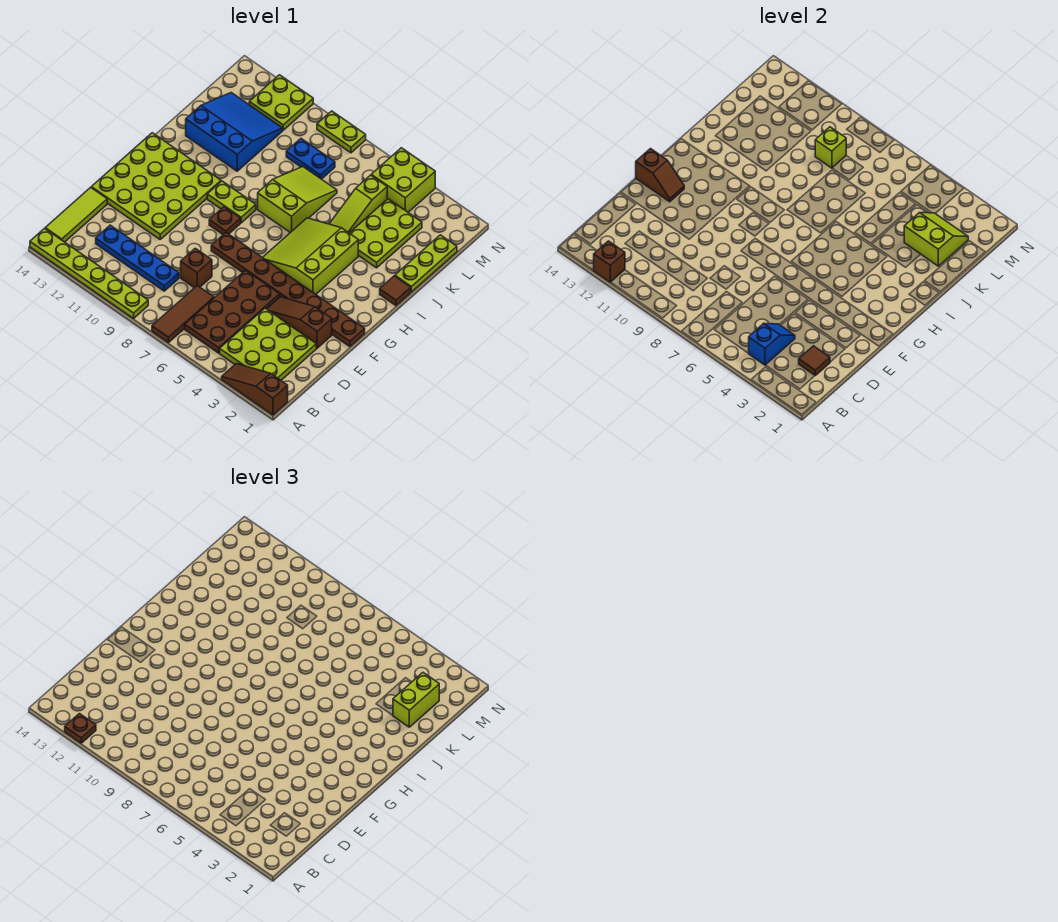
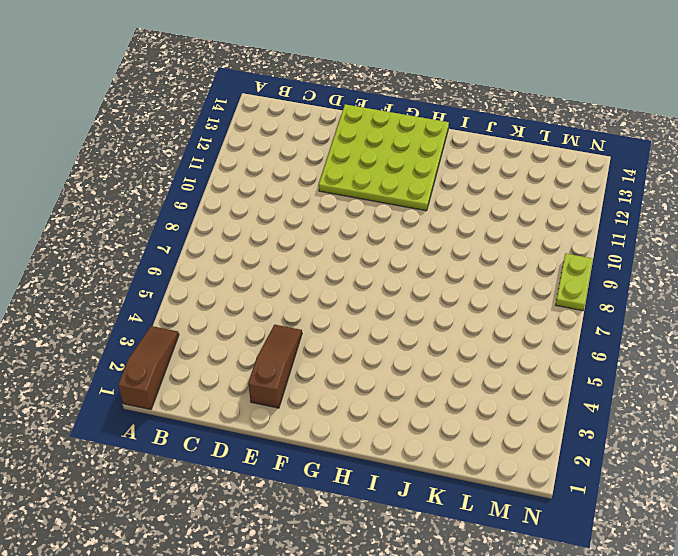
none -> brown tile A7:C7 level 1
none -> lime plate A9:A14 level 1
none -> lime plate B2:D4 level 1
none -> brown plate B5:E6 level 1

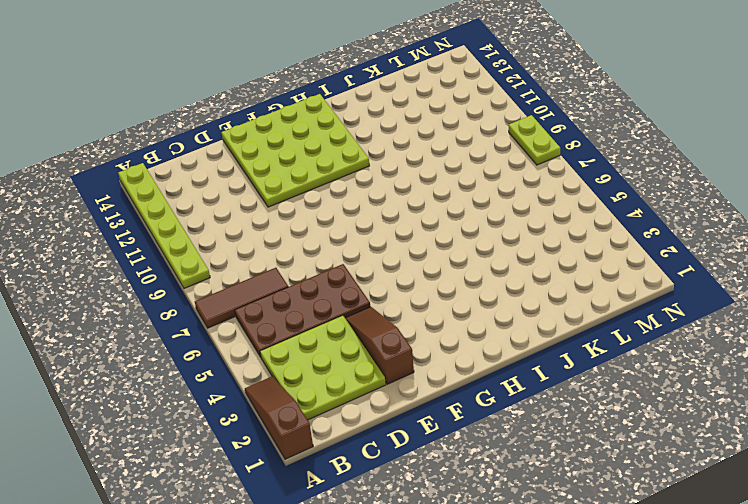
none -> lime tile B14:D14 level 1
none -> blue plate C9:C12 level 1
none -> brown brick D8 level 1
none -> brown plate F1:F8 level 1

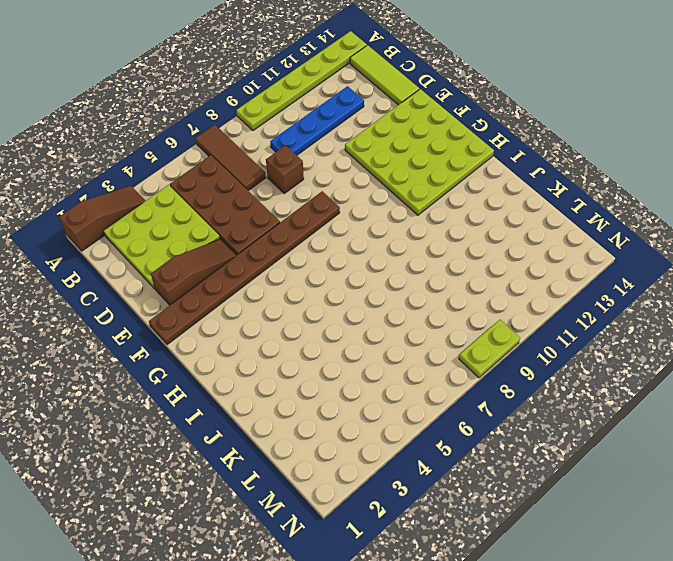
none -> lime slope G4:I6 level 1 top 4
none -> brown plate G9 level 1
none -> lime plate H9:H10 level 1
none -> brown tile I1 level 1

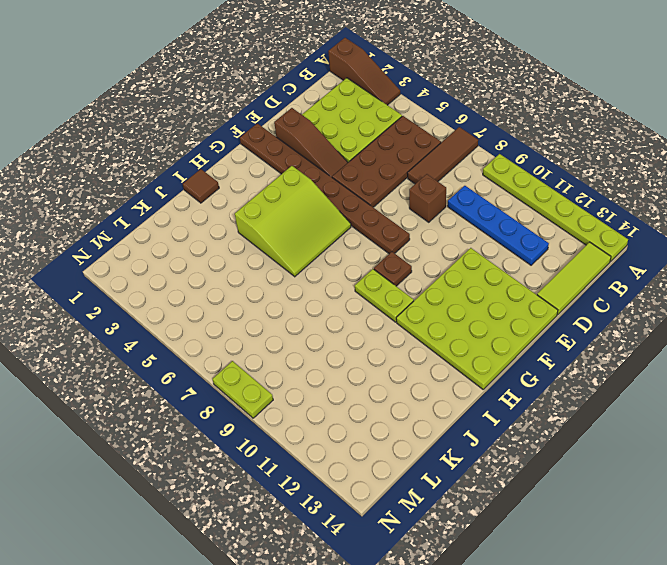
none -> lime slope I7:K8 level 1 top I
none -> lime plate J1:L1 level 1
none -> lime plate J3:L4 level 1
none -> lime slope J5:L5 level 1 top L

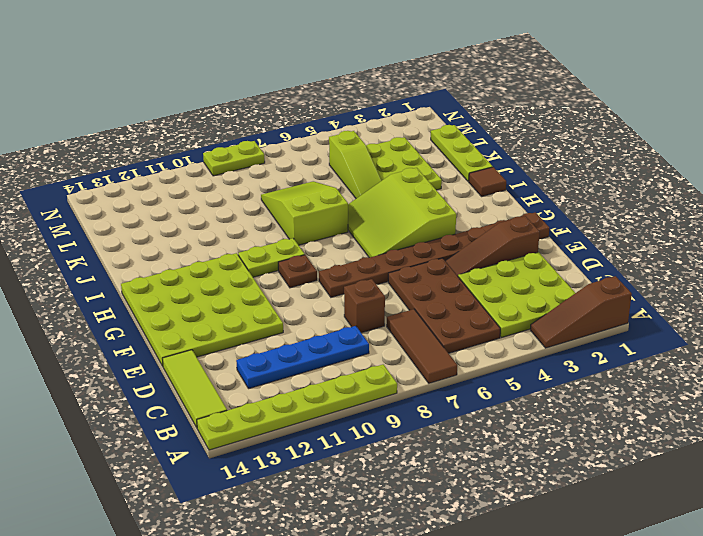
none -> blue slope J11:L13 level 1 top J
none -> blue plate L8:L9 level 1
none -> lime brick M4:N5 level 1
none -> lime plate M11:N12 level 1

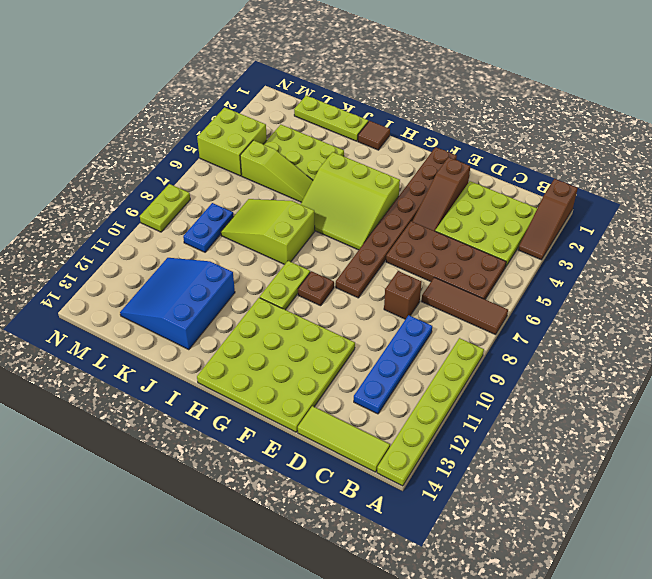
none -> lime plate M11:N12 level 1
none -> brown brick A12 level 2
none -> blue slope B4:C4 level 2 top B
none -> brown tile C2 level 2

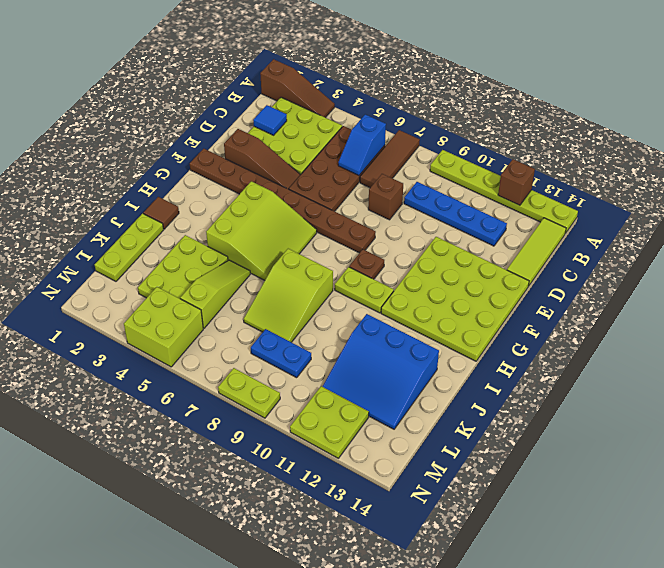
blue slope B6:C6 level 2 top B -> blue slope B4:C4 level 2 top B
blue tile C2 level 2 -> brown tile C2 level 2
none -> brown slope F13:F14 level 2 top 14
none -> lime slope K2:L3 level 2 top K
none -> lime brick L9 level 2
none -> brown plate A12 level 3

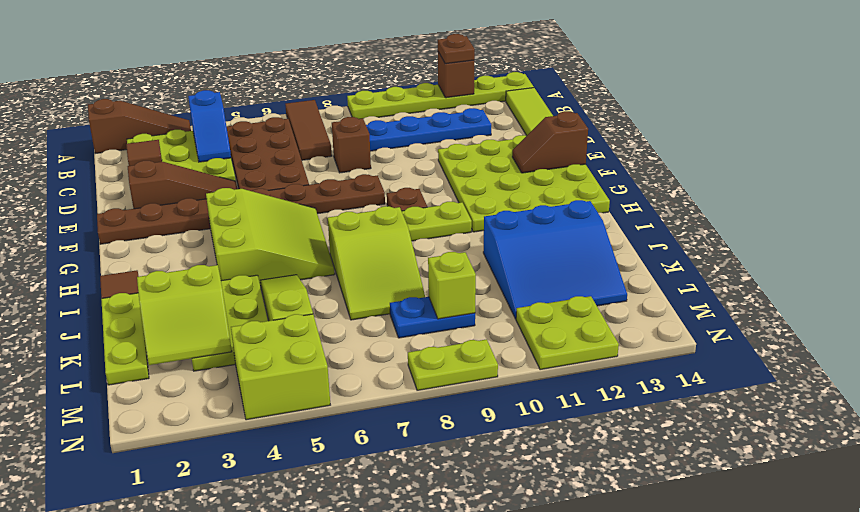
none -> lime brick K2:L2 level 3

